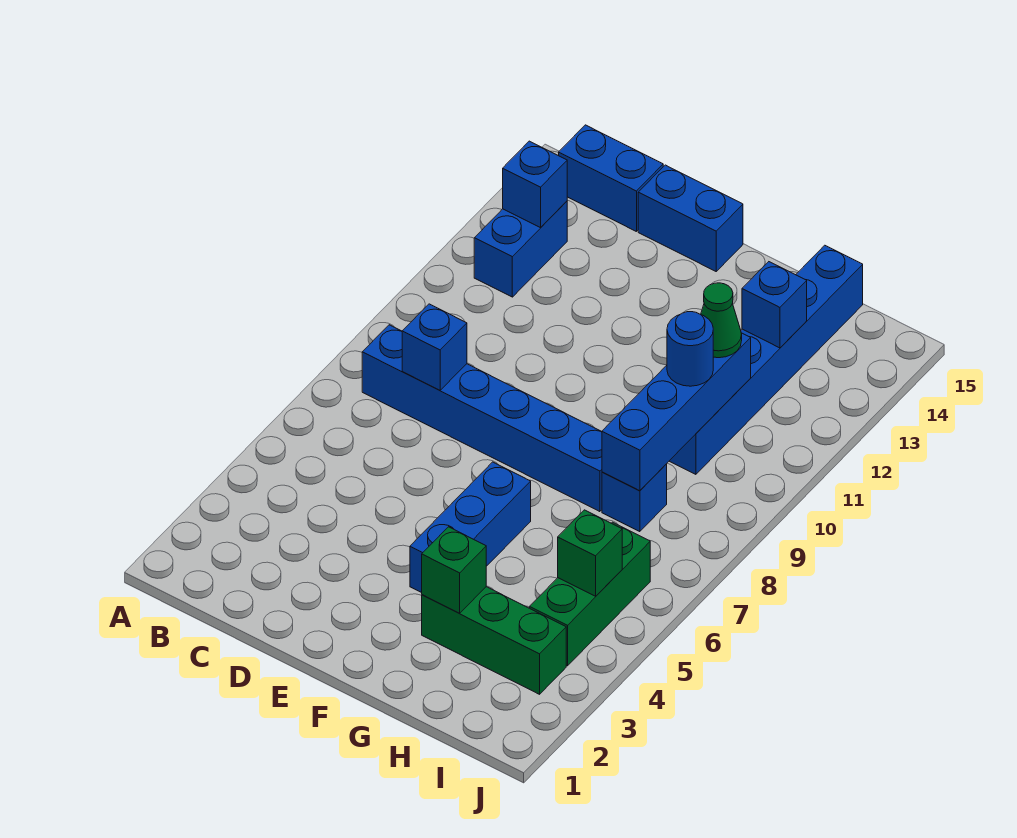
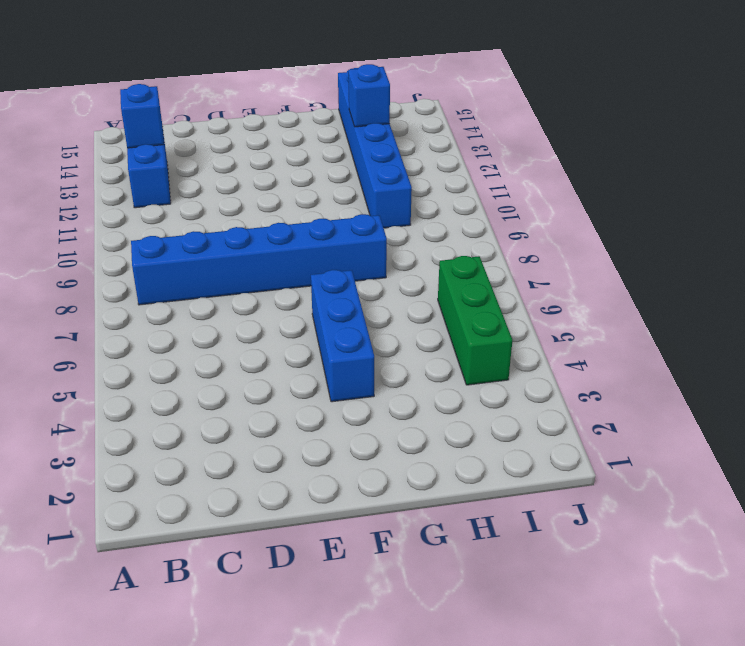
none -> blue brick B15:C15 level 1
none -> blue brick D15:E15 level 1
none -> green brick G3:I3 level 1

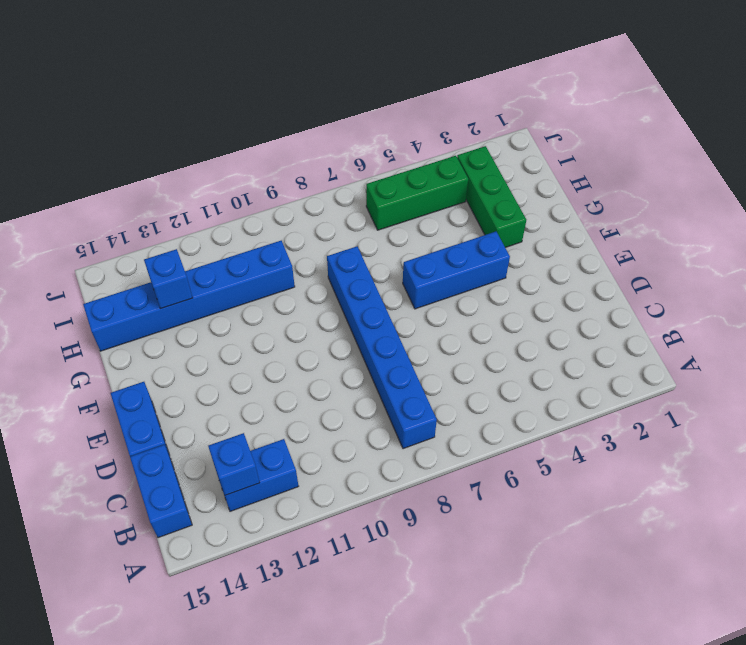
none -> blue brick H8 level 1
none -> blue brick C8 level 2
none -> green brick G3 level 2

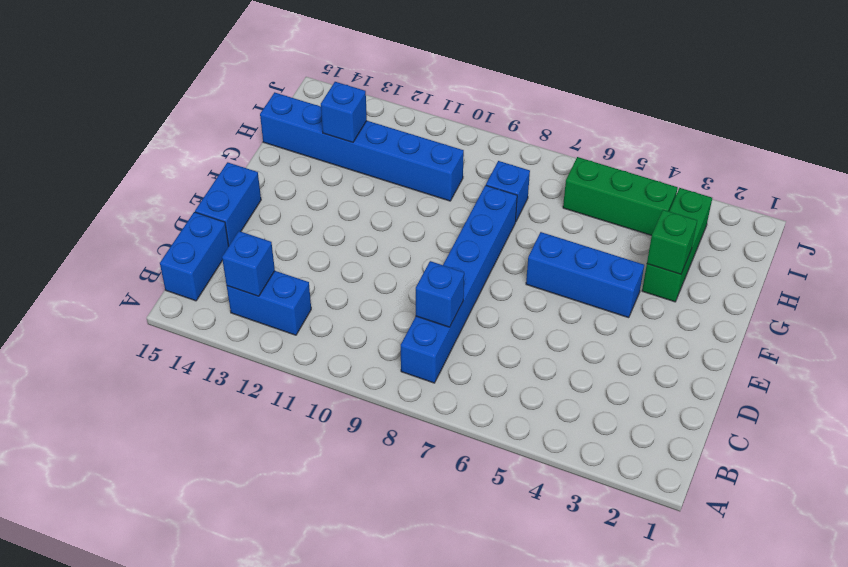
none -> blue brick H8:H11 level 2
none -> green brick I5 level 2
none -> blue round brick H10 level 3

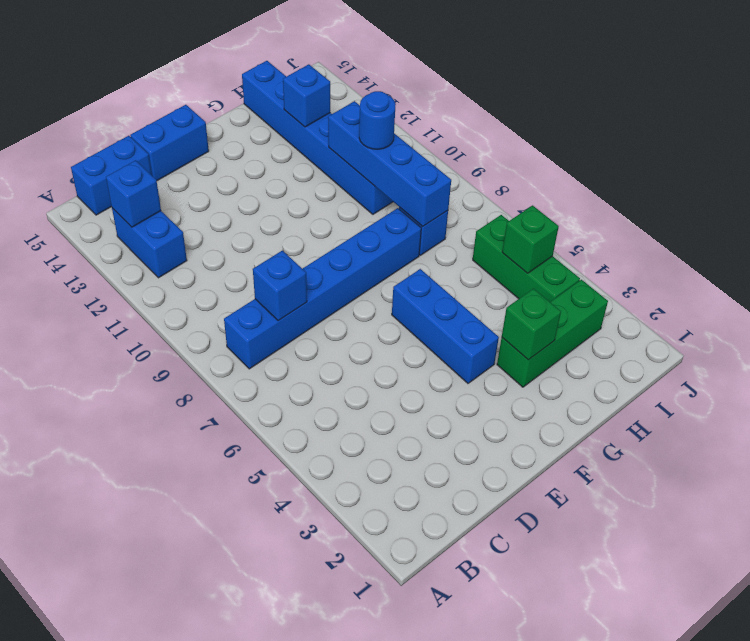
none -> green cone H11 level 3

